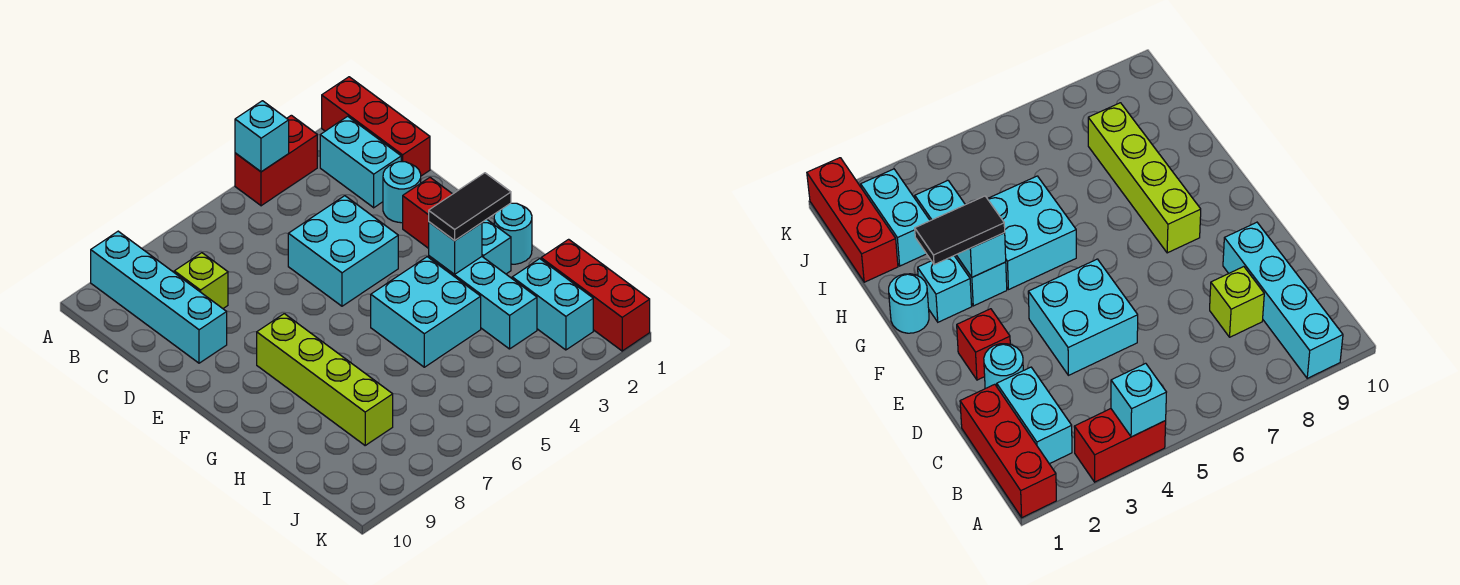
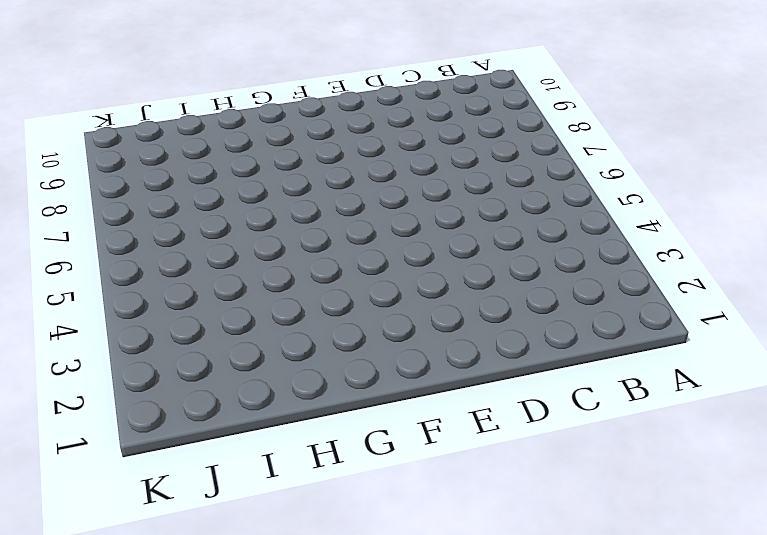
none -> red brick A1:C1 level 1
none -> red brick A3:A4 level 1
none -> cyan brick A9:D9 level 1

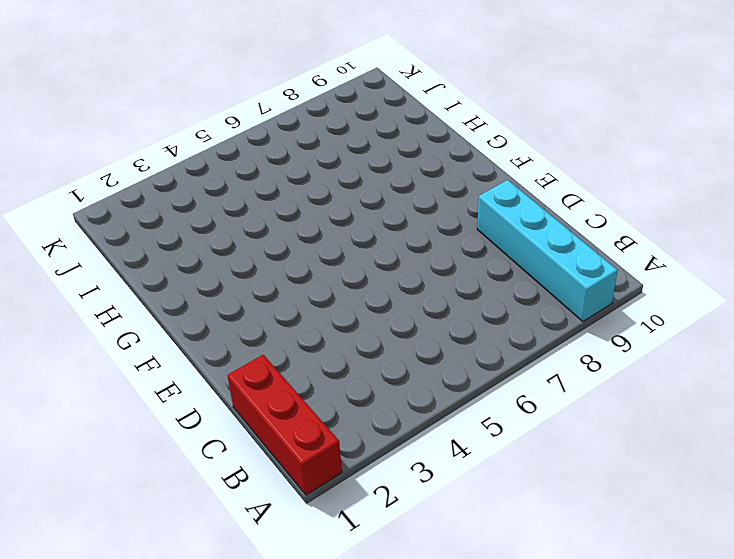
none -> red brick A3:A4 level 1
none -> cyan brick B2:C2 level 1
none -> lime brick C8 level 1

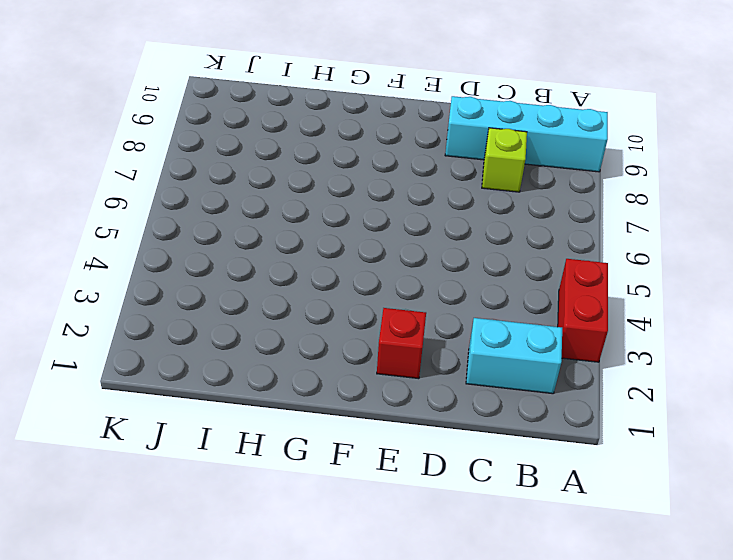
none -> red brick A1:C1 level 1
none -> cyan round brick D2 level 1
none -> cyan brick D4:E5 level 1

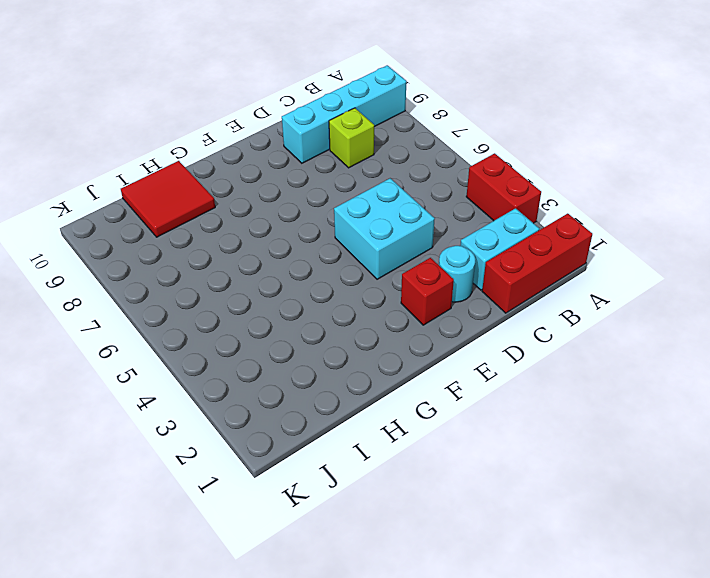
red tile H9:I10 level 1 -> none
none -> lime brick F8:I8 level 1
none -> cyan round brick G1 level 1
none -> cyan brick G2 level 1

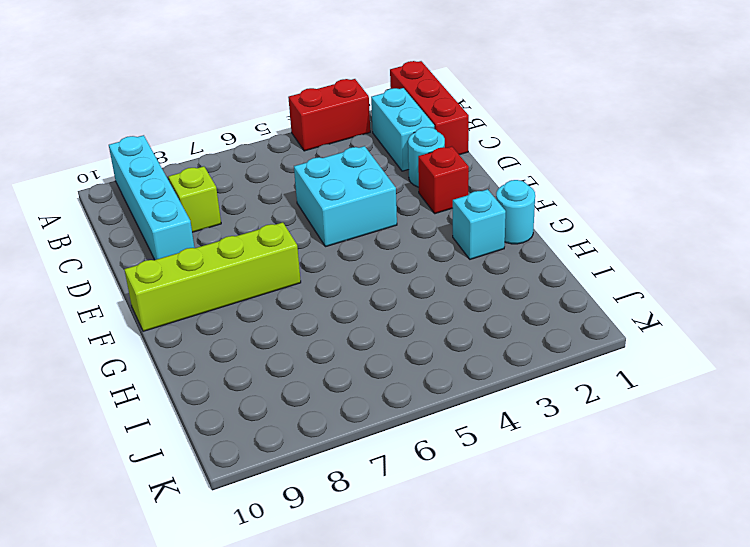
lime brick F7:F10 level 1 -> lime brick F8:I8 level 1
none -> cyan brick G3:I3 level 1
none -> cyan brick G4:H5 level 1
none -> red brick I1:K1 level 1

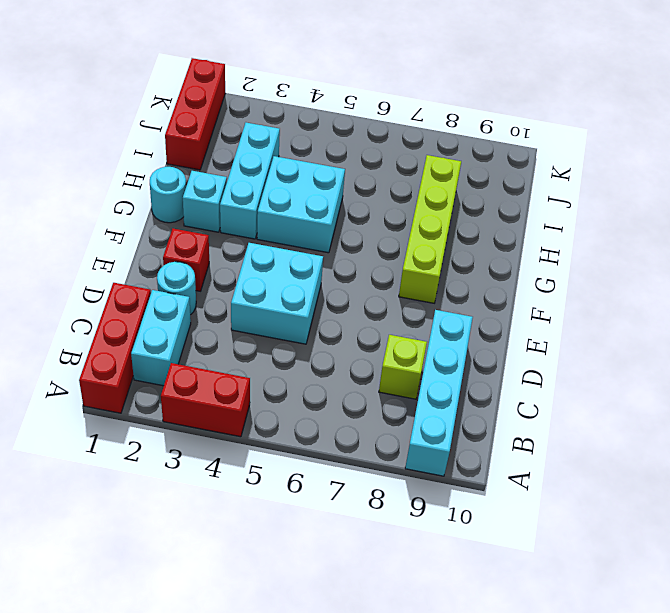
none -> cyan brick I2:J2 level 1
none -> cyan brick A4 level 2
none -> cyan brick G3 level 2

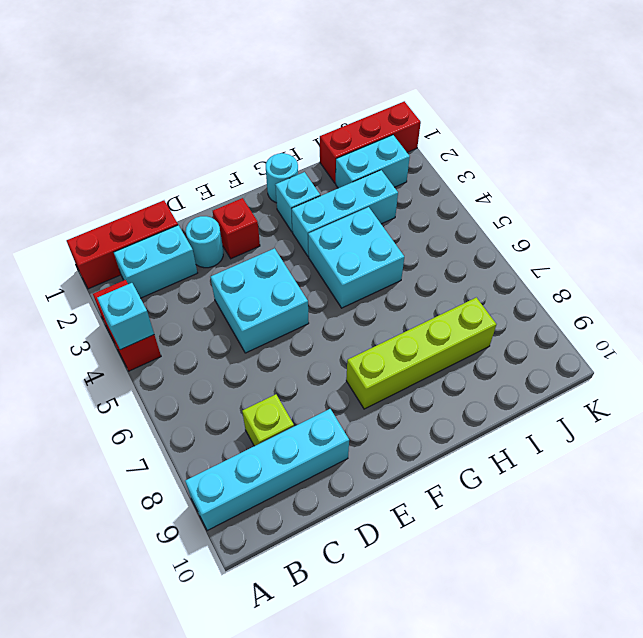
none -> cyan brick G3 level 2
none -> black tile G2:G3 level 3

